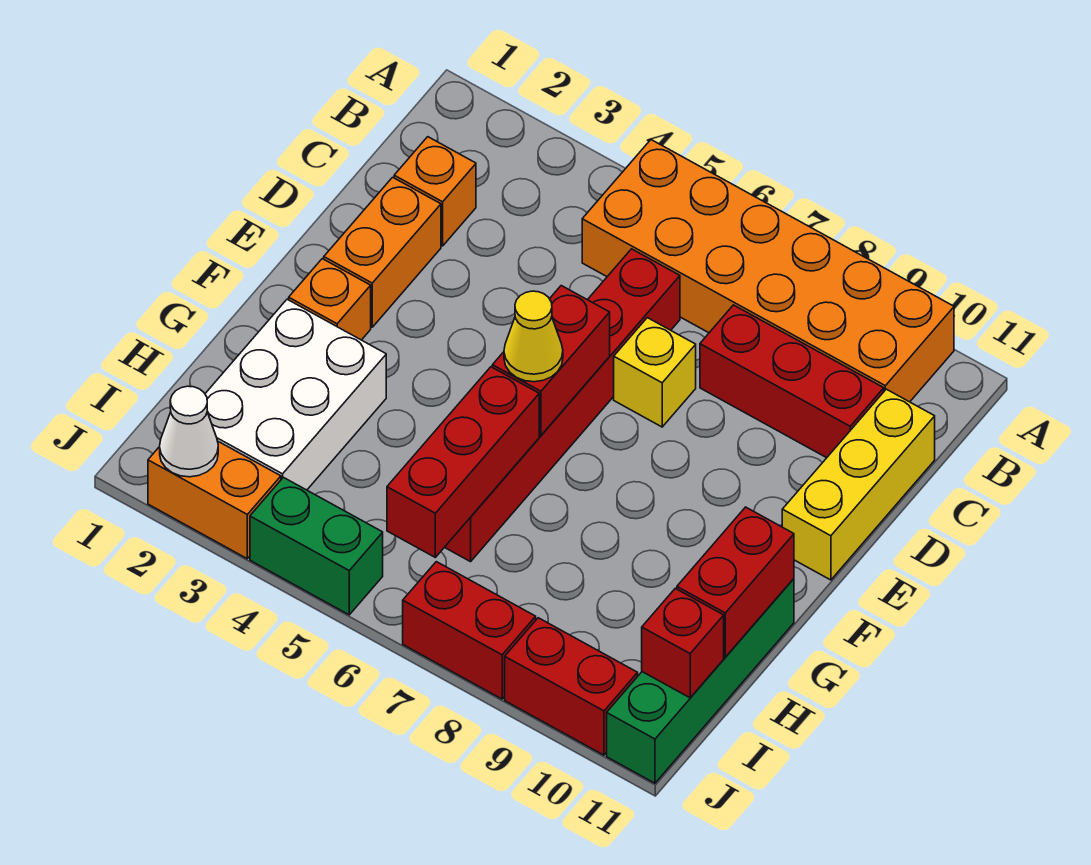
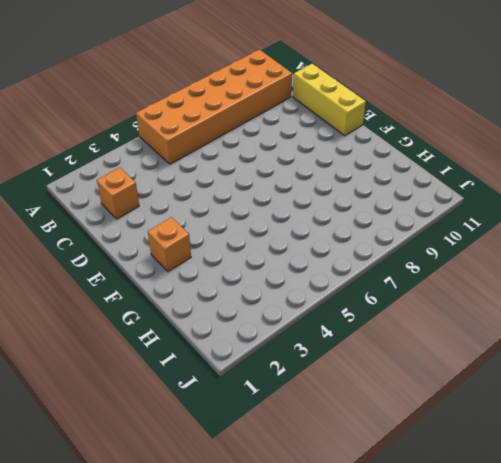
none -> red brick C6:H6 level 1
none -> red brick C8:C10 level 1
none -> orange brick D2:E2 level 1

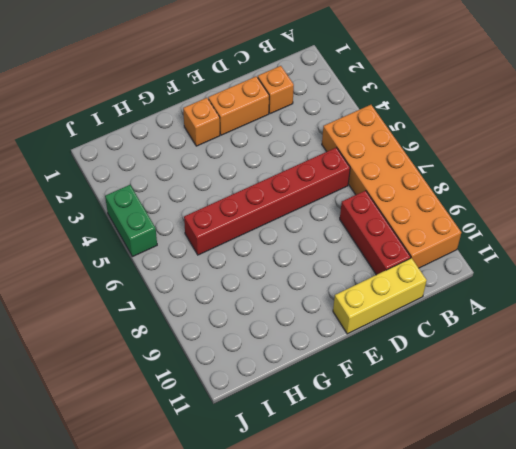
none -> yellow brick D7 level 1
none -> white brick G2:I3 level 1
none -> green brick G11:J11 level 1

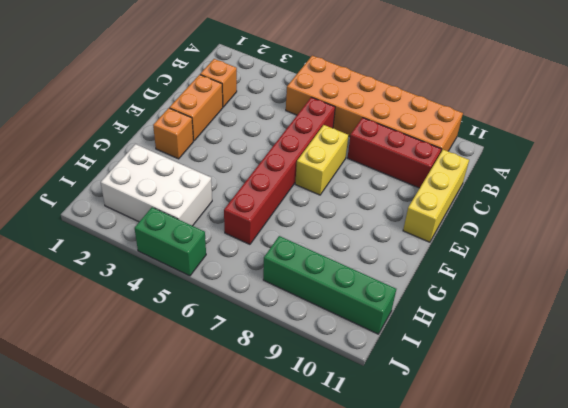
yellow brick D7:E7 level 1 -> yellow brick D7 level 1
white brick H2:I4 level 1 -> white brick G2:I3 level 1
green brick I8:I11 level 1 -> green brick G11:J11 level 1
none -> orange brick J2:J3 level 1
none -> red brick J7:J8 level 1
none -> red brick J9:J10 level 1

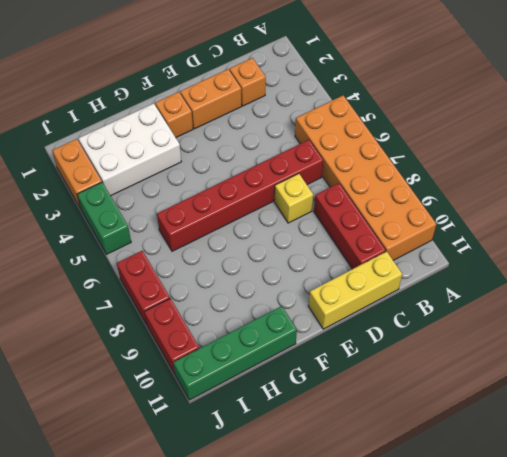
none -> red brick E6:F6 level 2
none -> red brick G6:I6 level 2
none -> red brick G11:H11 level 2

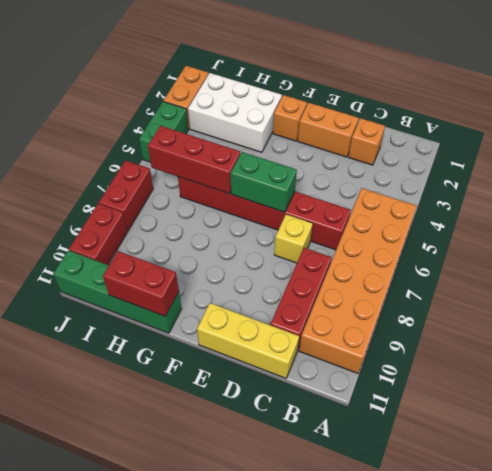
green brick E6:F6 level 2 -> red brick E6:F6 level 2
none -> red brick I11 level 2
none -> white cone J2 level 2
none -> yellow cone F6 level 3

